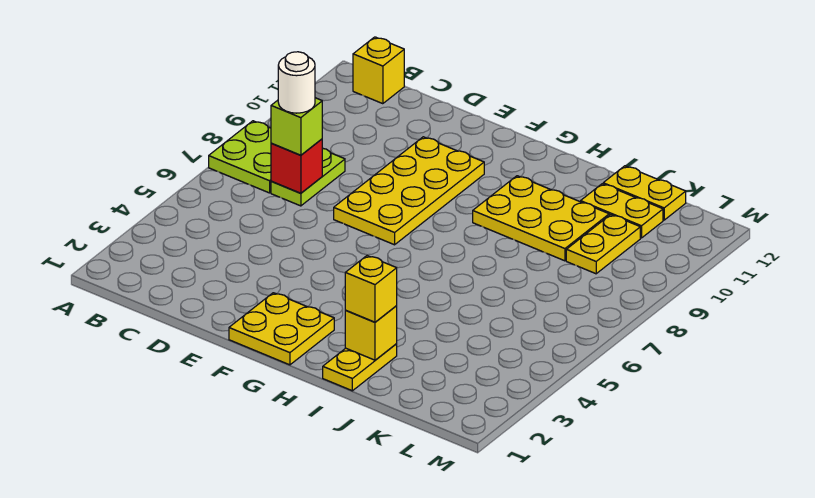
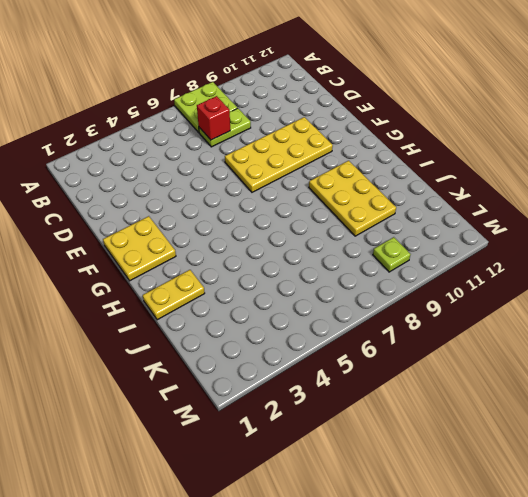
lime plate L9 level 1 -> none
none -> yellow brick B12 level 1
none -> yellow plate J11:K11 level 1
none -> yellow plate J12:K12 level 1

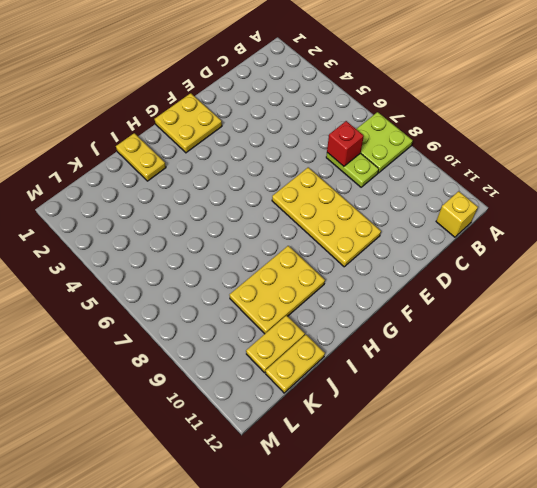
none -> yellow plate K9:K10 level 1
none -> yellow brick I2 level 2
none -> lime brick C7 level 3

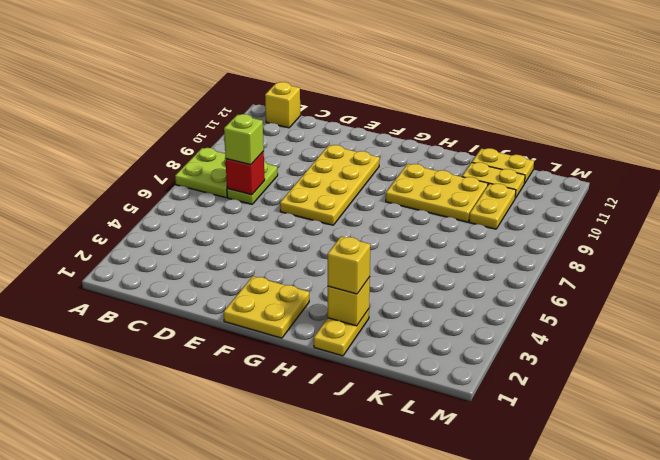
none -> white round brick C7 level 4

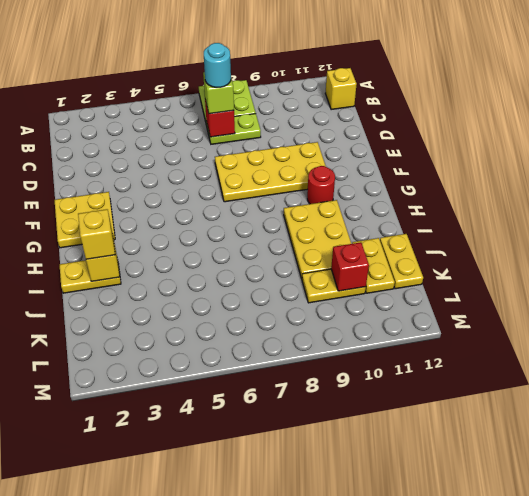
cyan round brick C7 level 4 -> white round brick C7 level 4
red round brick G10 level 1 -> none
red brick K10 level 2 -> none

